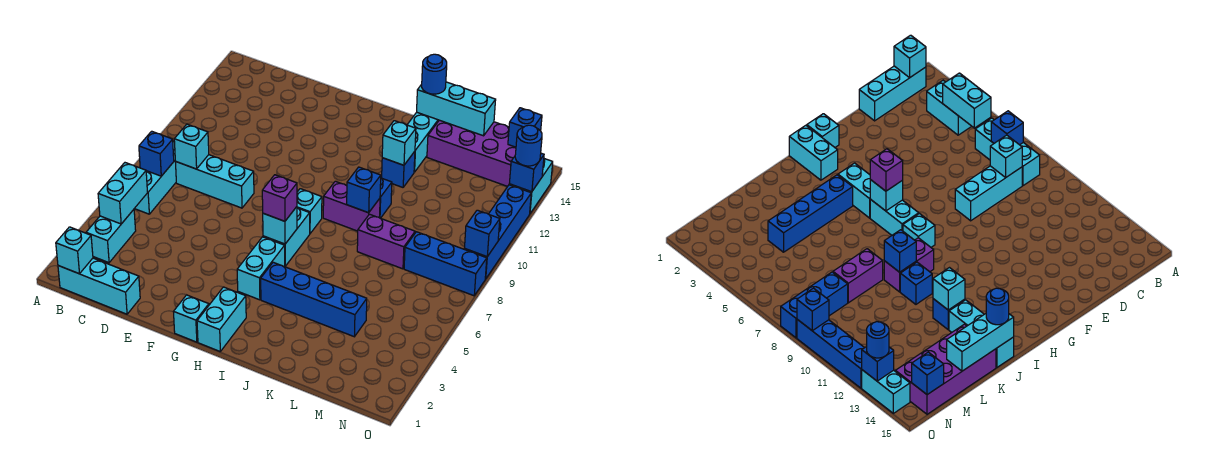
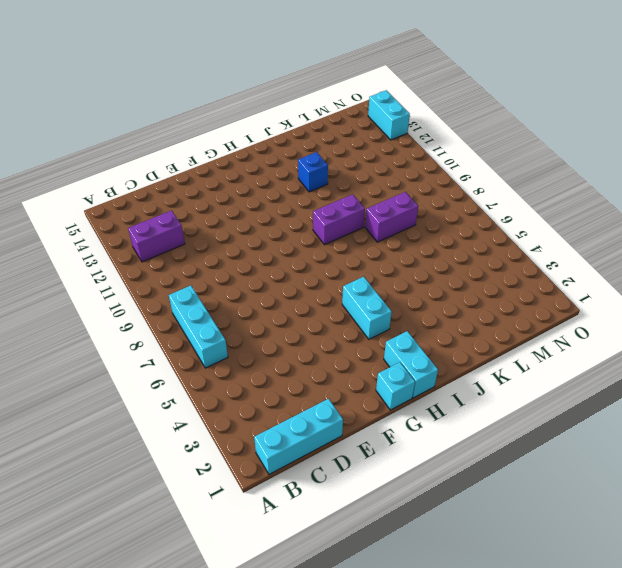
purple brick B12:C12 level 1 -> none
none -> cyan brick B3:B4 level 1
none -> cyan brick C8:E8 level 1
none -> cyan brick H6:H7 level 1
none -> cyan brick H8 level 1

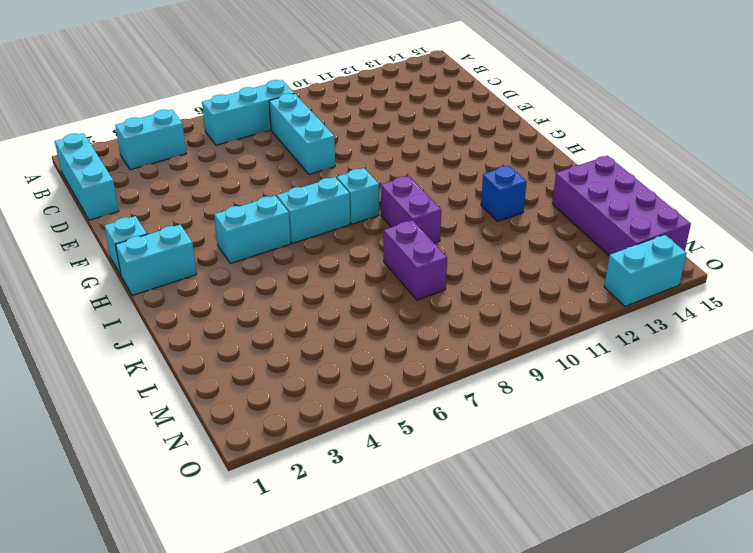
none -> blue brick I4:L4 level 1
none -> blue brick J10 level 1
none -> cyan brick J13:J15 level 1
none -> blue brick M8:O8 level 1

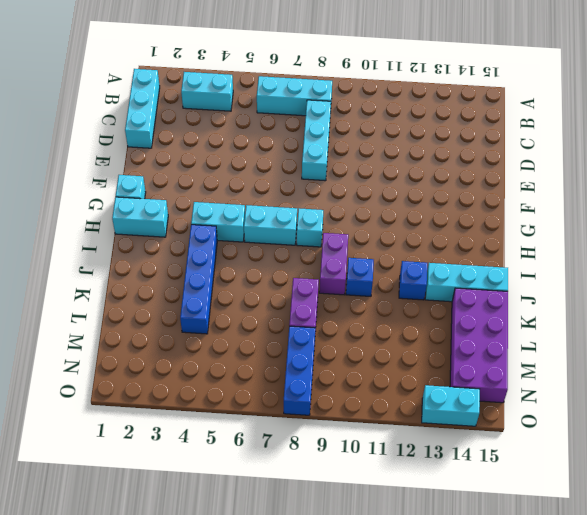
none -> blue brick O9:O12 level 1
none -> cyan brick B1 level 2
none -> cyan brick B4:B5 level 2
none -> blue brick B7 level 2

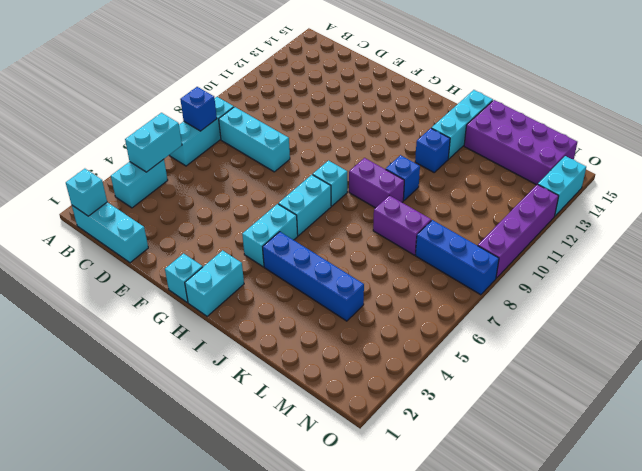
purple brick O9:O12 level 1 -> blue brick O9:O12 level 1
none -> cyan brick C8 level 2
none -> cyan brick H6 level 2
none -> blue brick J9 level 2
none -> cyan brick J12 level 2

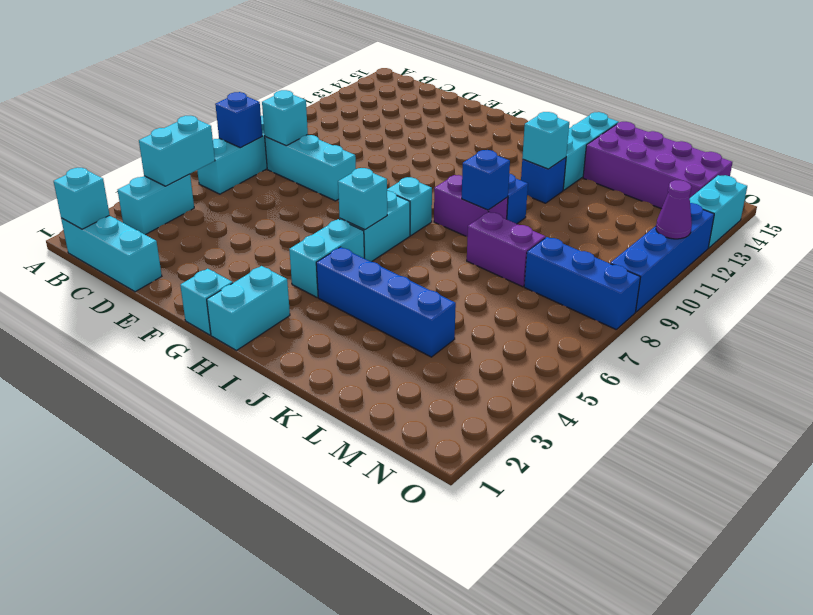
purple cone O11 level 2 -> none
none -> cyan brick J15:L15 level 2
none -> blue brick N15 level 2
none -> blue brick O9 level 2
none -> blue brick O13 level 2

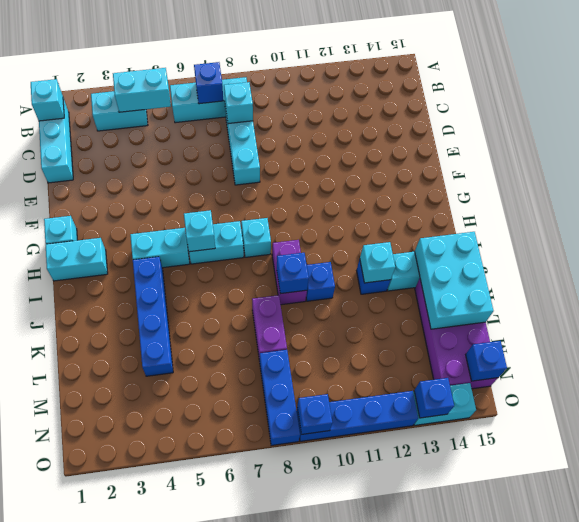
cyan brick J14:L15 level 2 -> cyan brick J15:L15 level 2
none -> purple brick H6 level 3
none -> blue round brick J15 level 3
none -> blue round brick O13 level 3

